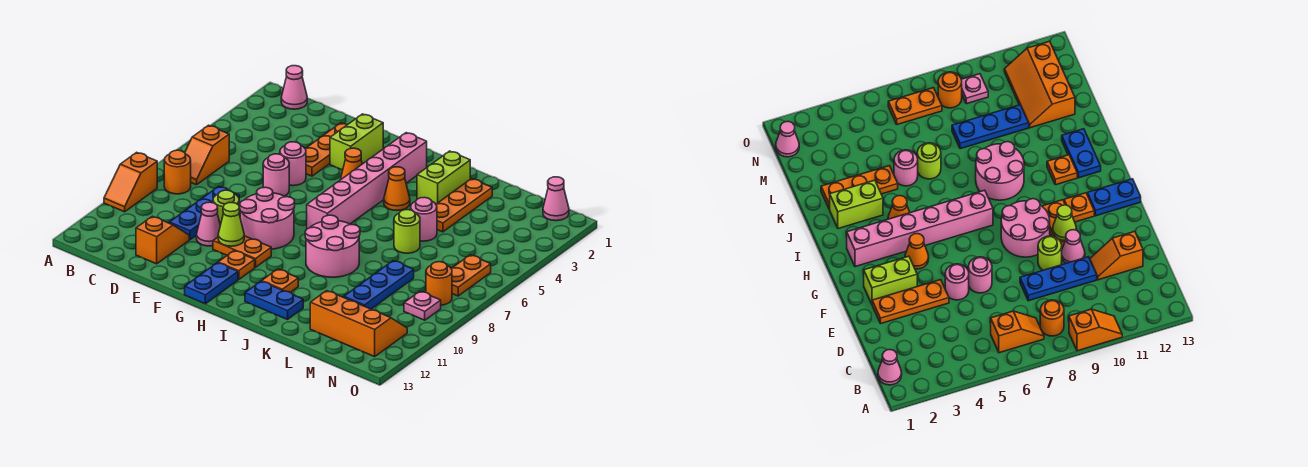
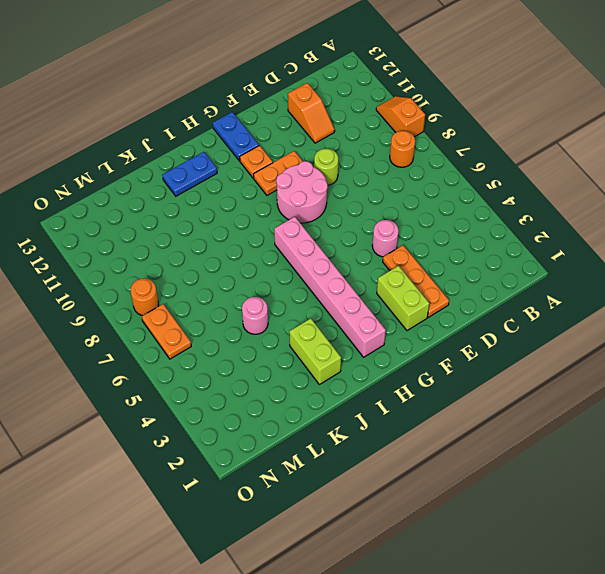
none -> pink cone B1 level 1
none -> orange slope B6:B7 level 1 top 6
none -> blue plate D8:D10 level 1
none -> pink round brick E6 level 1

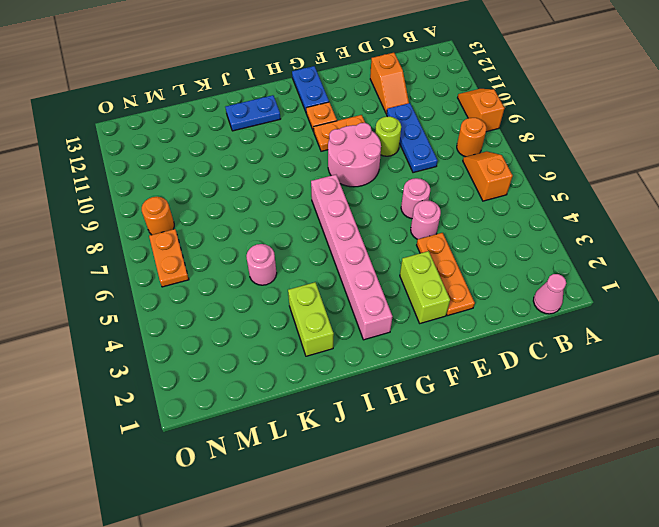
none -> pink cone E10 level 1
none -> orange cone G4 level 1
none -> orange cone I4 level 1
none -> pink round brick I8:J9 level 1

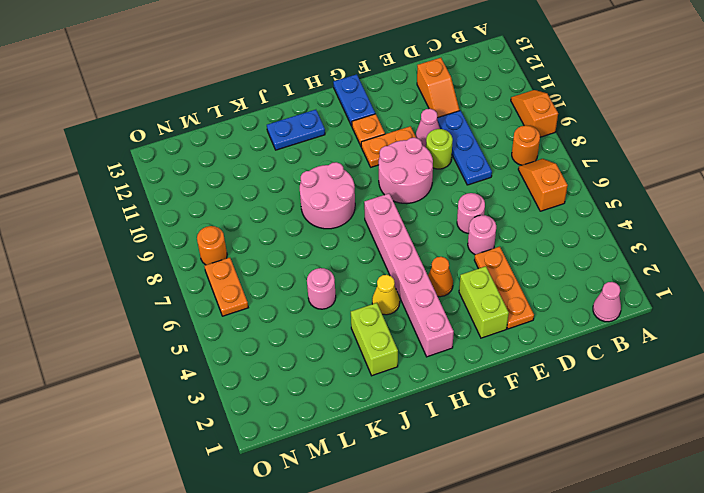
yellow cone I4 level 1 -> orange cone I4 level 1
none -> orange plate I11 level 1
none -> orange plate K2:K4 level 1
none -> lime round brick K6 level 1
none -> blue plate L8:L10 level 1

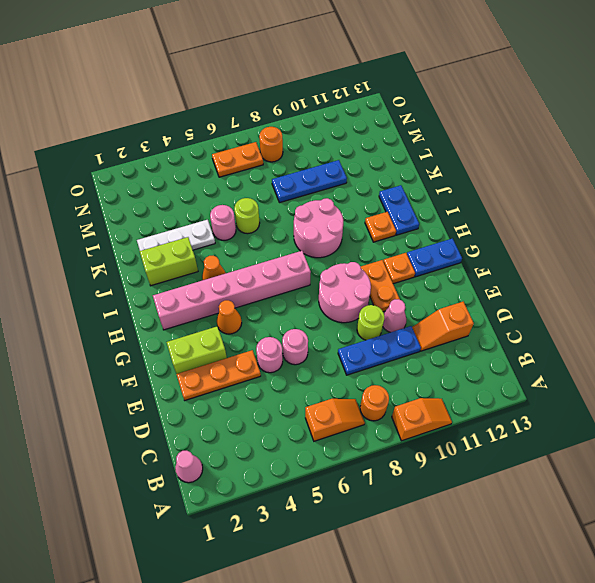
white plate K2:K4 level 1 -> orange plate K2:K4 level 1
none -> orange slope L11:N12 level 1 top 12
none -> pink cone N1 level 1
none -> pink plate N9 level 1
none -> lime cone F10 level 2

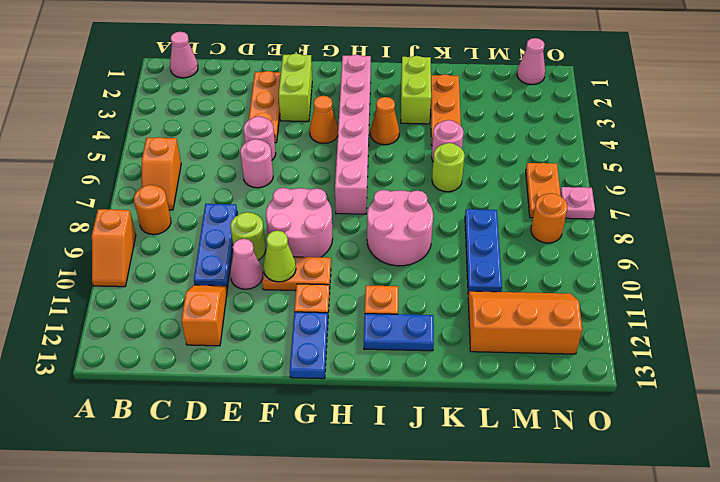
pink plate O7 level 1 -> pink plate N9 level 1

